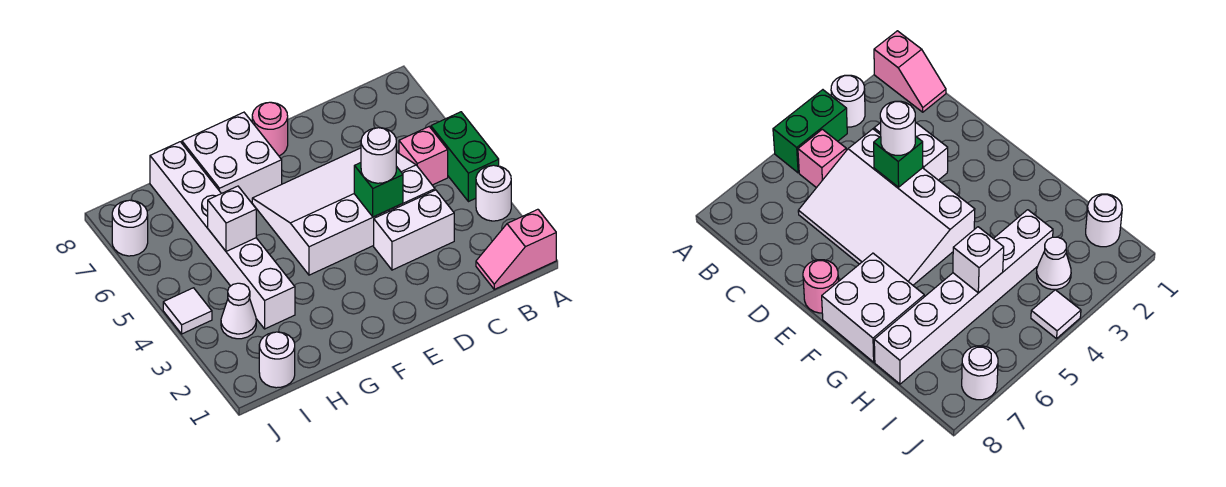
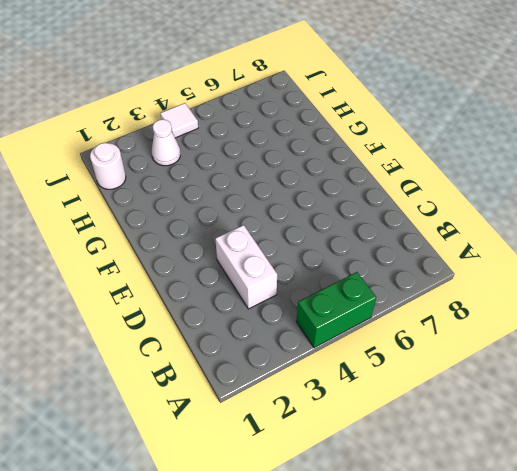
none -> pink slope A1:B1 level 1 top A
none -> white round brick A3 level 1
none -> pink brick B5 level 1

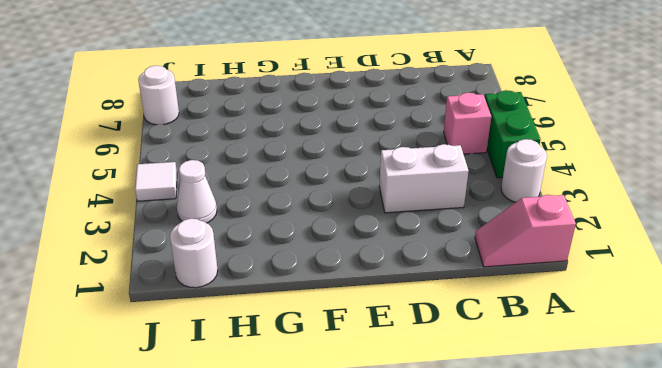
none -> white slope C4:F6 level 1 top 4
none -> pink round brick E8 level 1
none -> white brick F7:G8 level 1

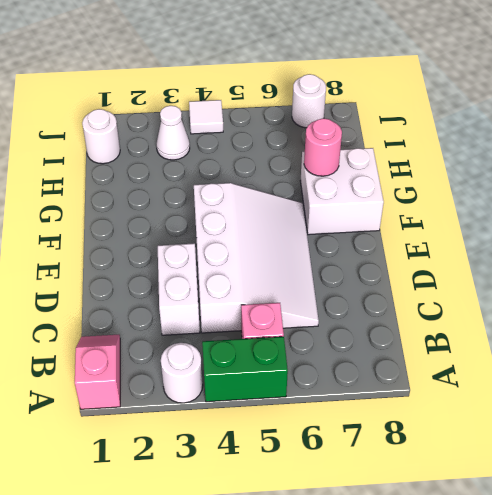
pink round brick G7 level 2 -> pink round brick E8 level 1
none -> white brick H3:H8 level 1
none -> green brick D4 level 2
none -> white brick H5 level 2

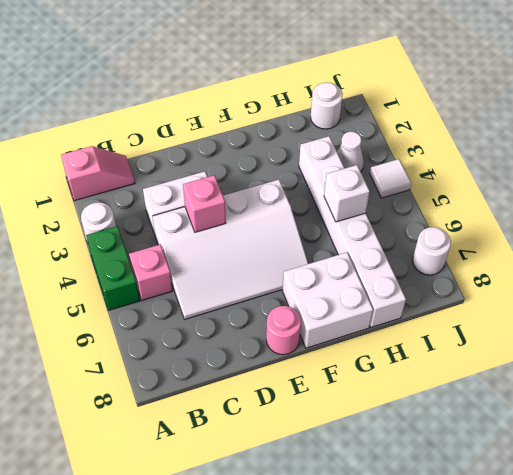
pink brick D4 level 2 -> green brick D4 level 2
none -> white round brick D4 level 3

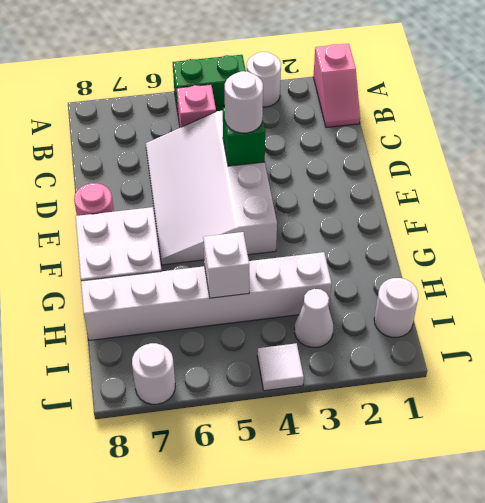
none -> white brick C3:D3 level 1

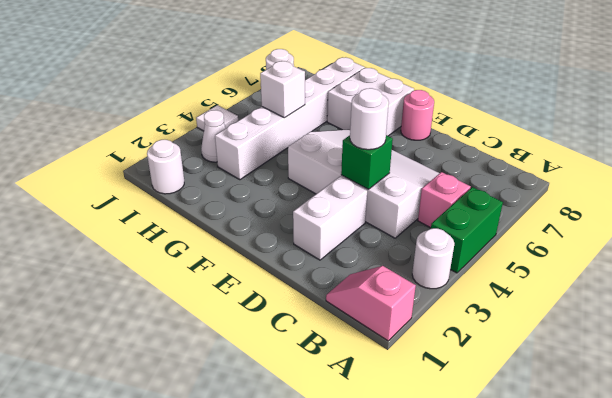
white brick D2:D3 level 1 -> white brick C3:D3 level 1

